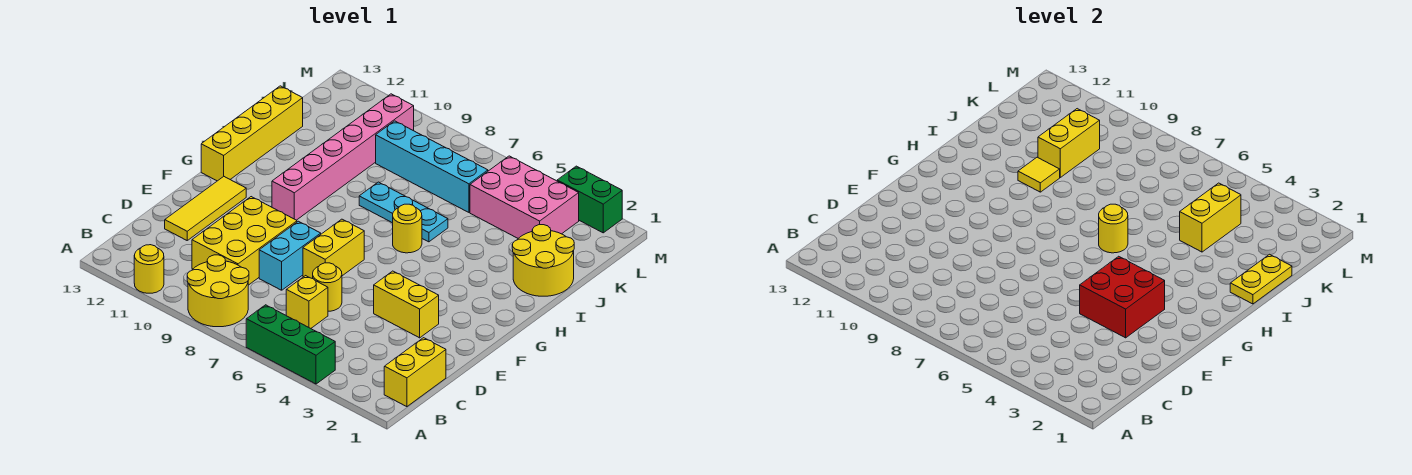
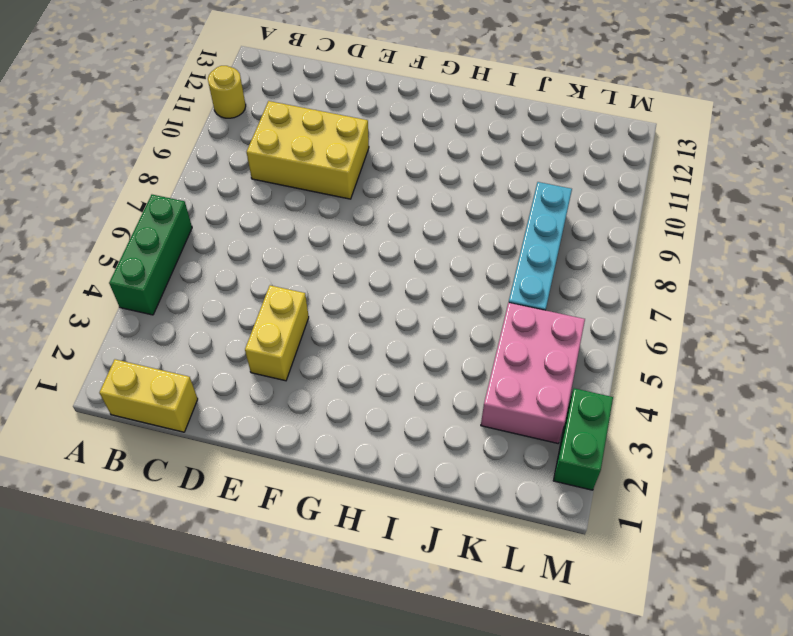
none -> yellow round brick A8:B9 level 1
none -> yellow brick C6 level 1
none -> yellow round brick D6 level 1

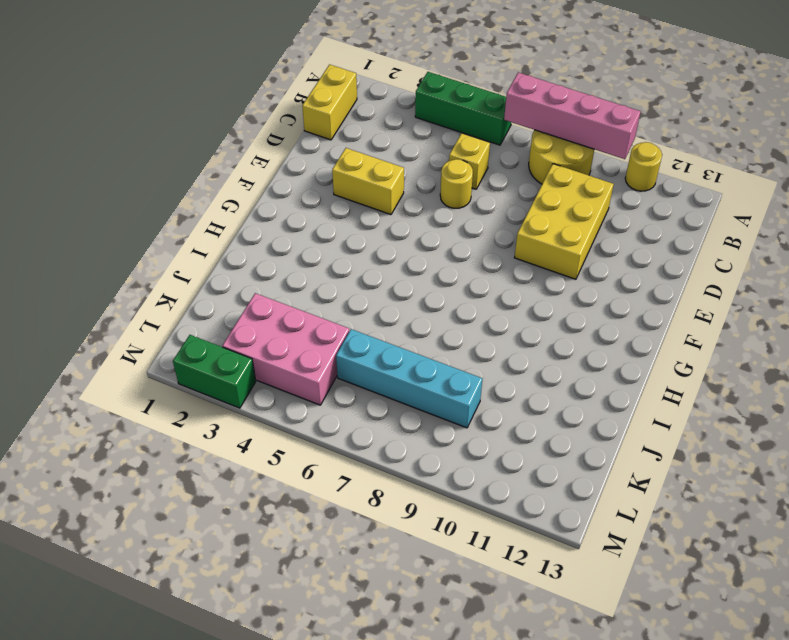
pink brick A7:A10 level 2 -> none
none -> cyan brick D8:E8 level 1
none -> yellow tile D12:F12 level 1
none -> yellow brick E7:F7 level 1

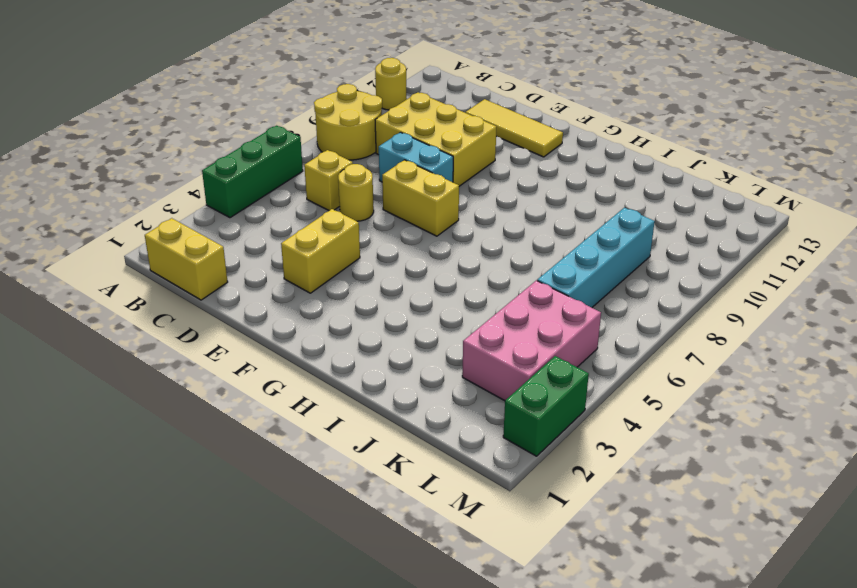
none -> pink brick G10:L10 level 1
none -> yellow brick G13:J13 level 1
none -> yellow round brick H6 level 1

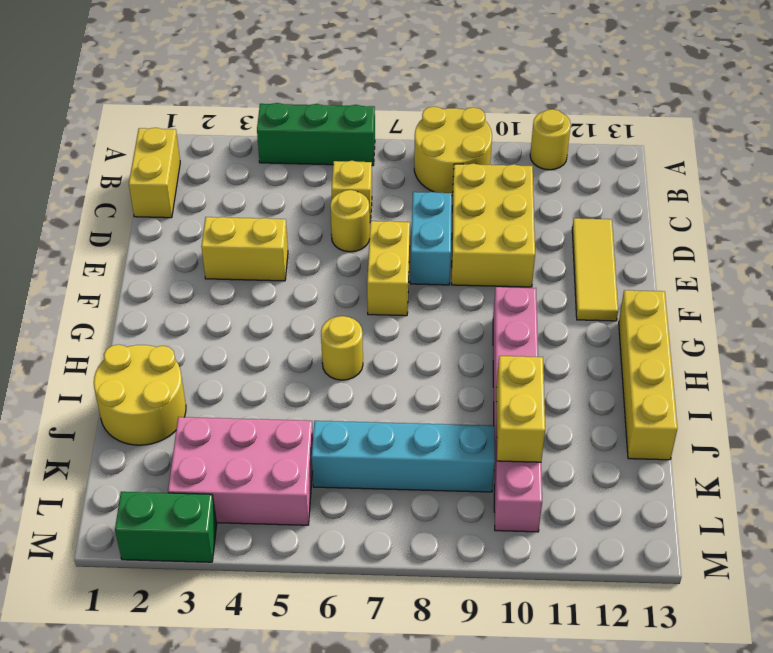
none -> cyan plate I6:I8 level 1
none -> red brick E3:F4 level 2
none -> yellow round brick H6 level 2

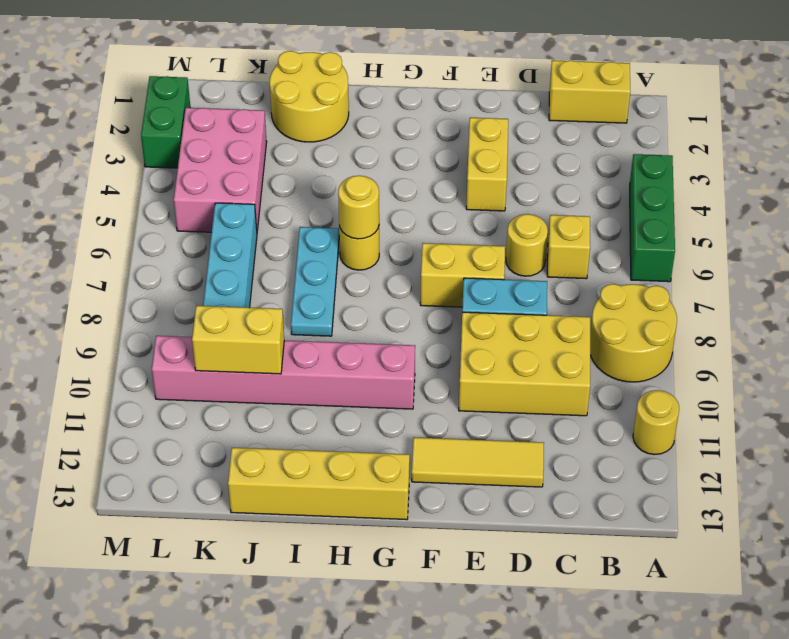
none -> red brick E3:F4 level 2
none -> yellow plate I1:J1 level 2
none -> yellow tile I10 level 2

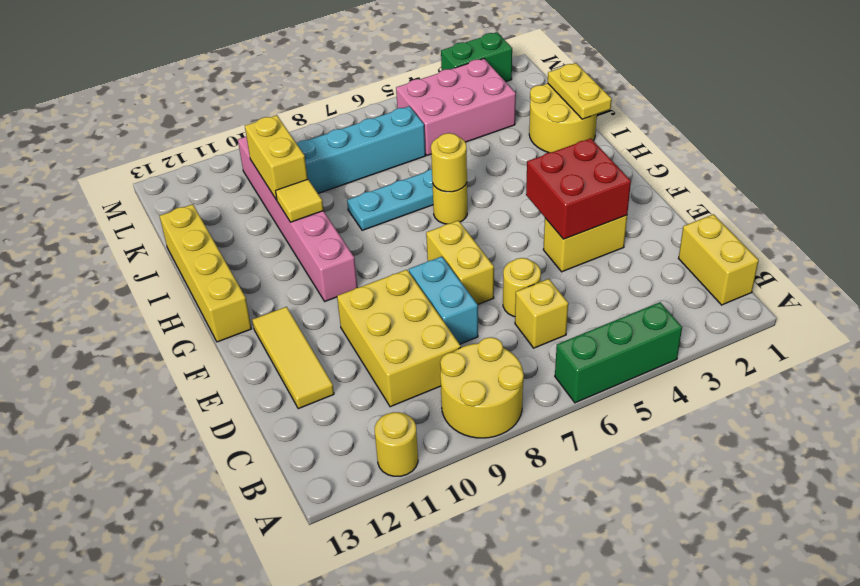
none -> yellow brick J4:K4 level 2

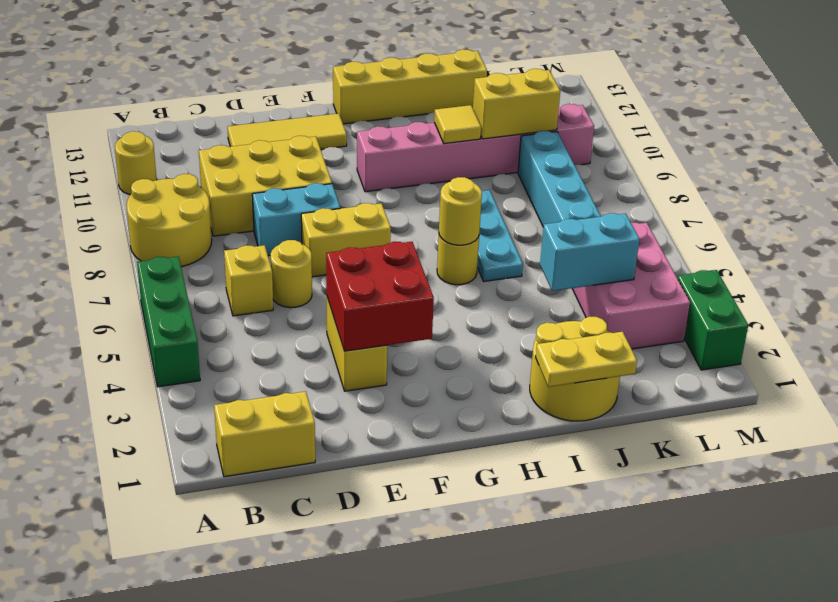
cyan brick J4:K4 level 2 -> yellow brick J4:K4 level 2

